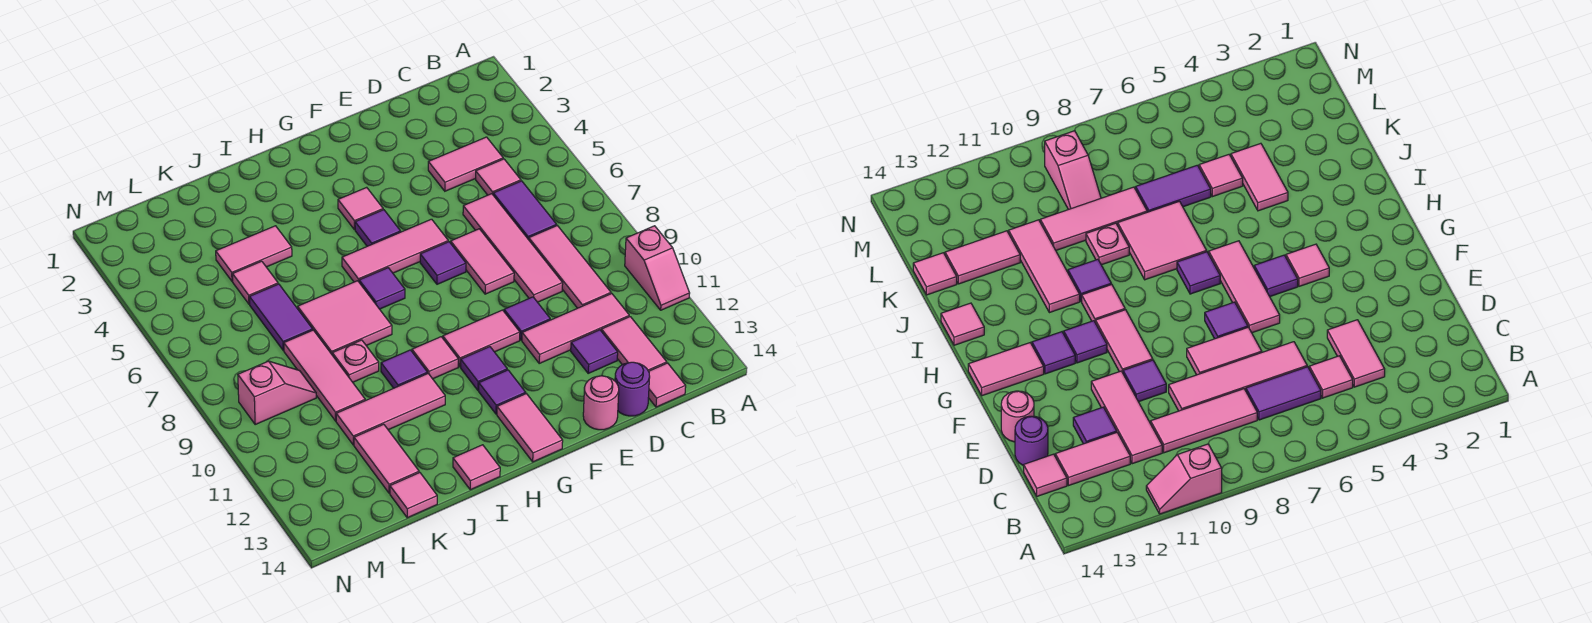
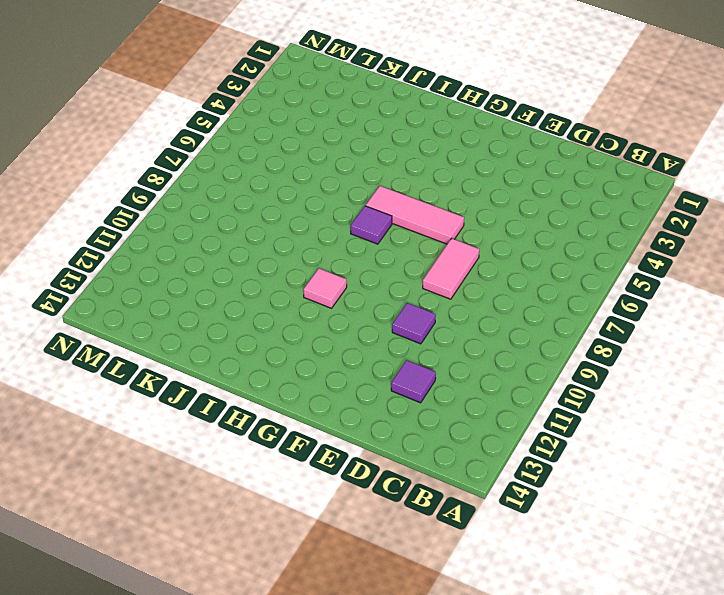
none -> pink slope A10:A11 level 1 top 10
none -> pink tile C4:D4 level 1
none -> pink tile C5 level 1
none -> purple tile C6:C7 level 1

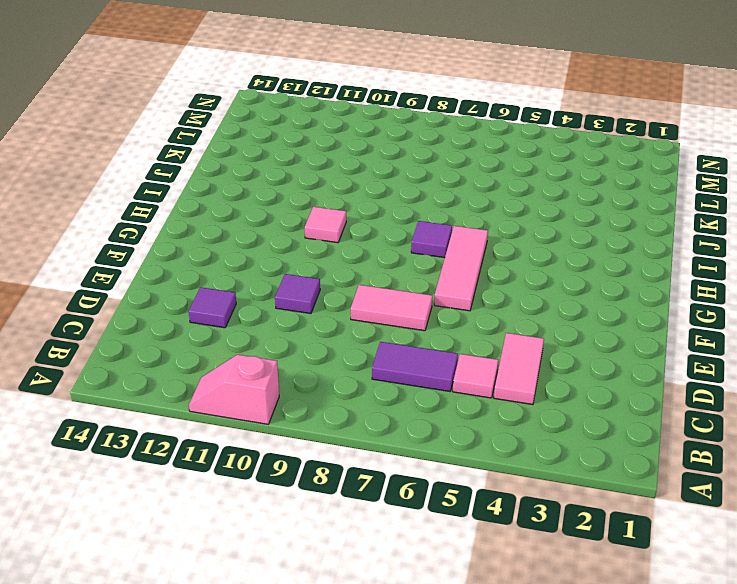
none -> pink tile C8:C10 level 1
none -> pink tile C11:E11 level 1
none -> pink tile C12:C13 level 1
none -> pink tile C14 level 1

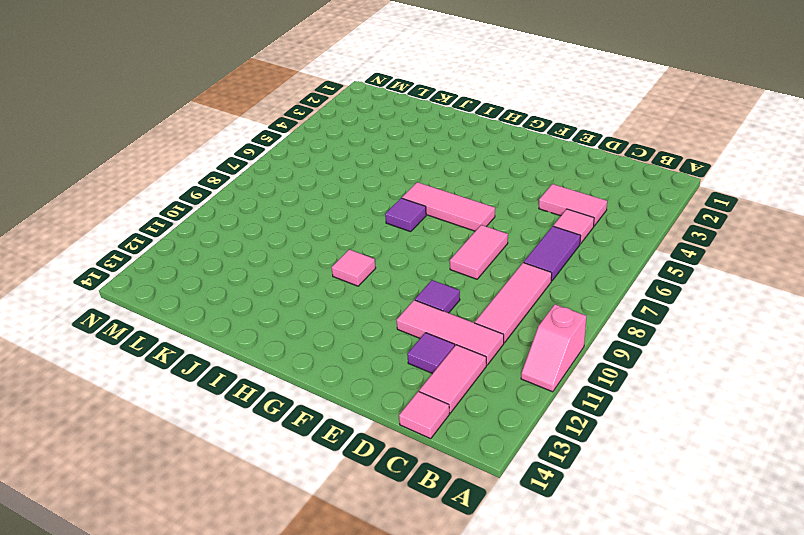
none -> pink tile D6:D9 level 1
none -> purple round brick D14 level 1
none -> pink round brick E14 level 1
none -> purple tile F7 level 1

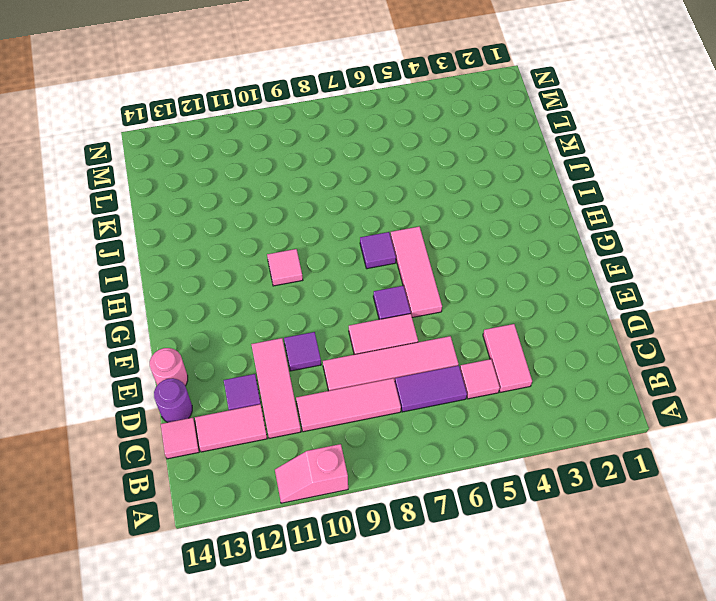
none -> pink tile F10:G10 level 1
none -> pink tile G4 level 1
none -> purple tile G5 level 1
none -> purple tile G11 level 1

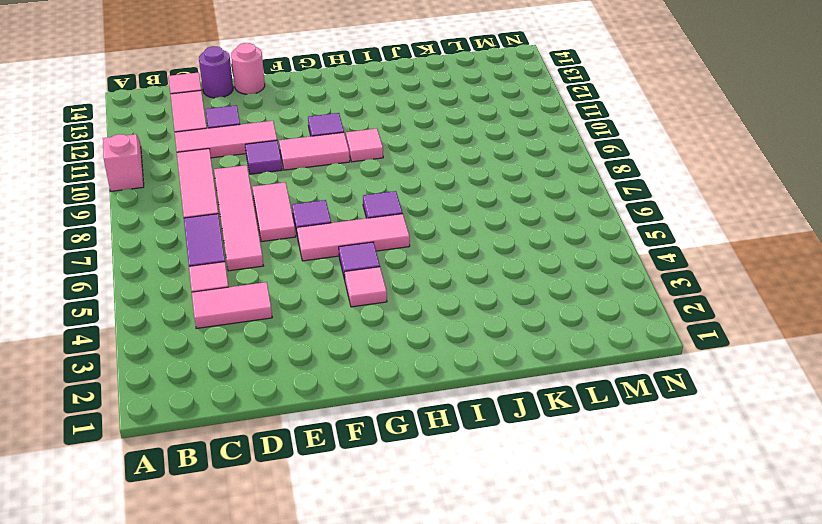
none -> purple tile G12 level 1
none -> pink tile G13:G14 level 1
none -> pink tile I7:J8 level 1
none -> purple tile I10 level 1

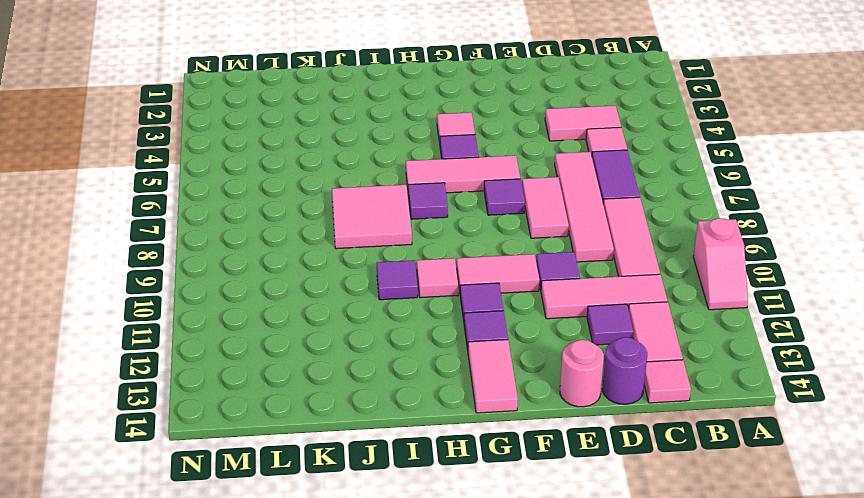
none -> pink tile I11:K11 level 1
none -> pink tile I14 level 1
none -> pink tile J4:K4 level 1
none -> pink plate J9 level 1

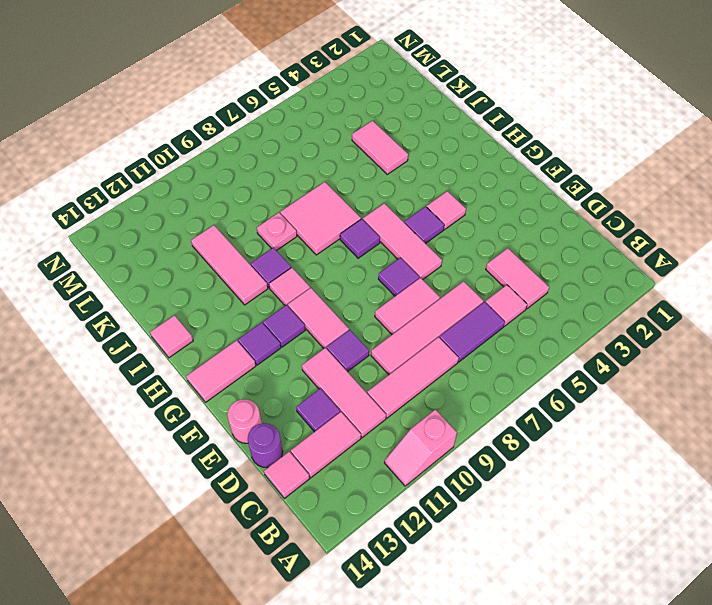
none -> pink tile K5 level 1
none -> purple tile K6:K7 level 1
none -> pink tile K8:K10 level 1
none -> pink tile K12:K13 level 1

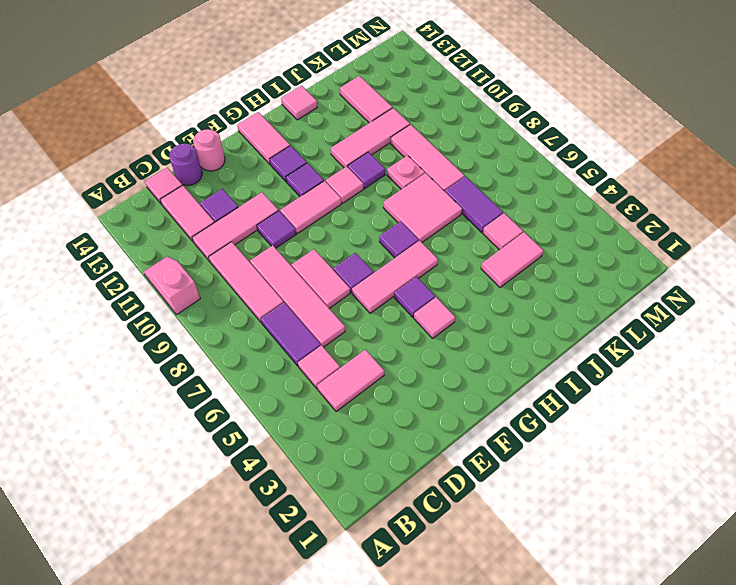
none -> pink tile K14 level 1
none -> pink slope L9:M9 level 1 top M

